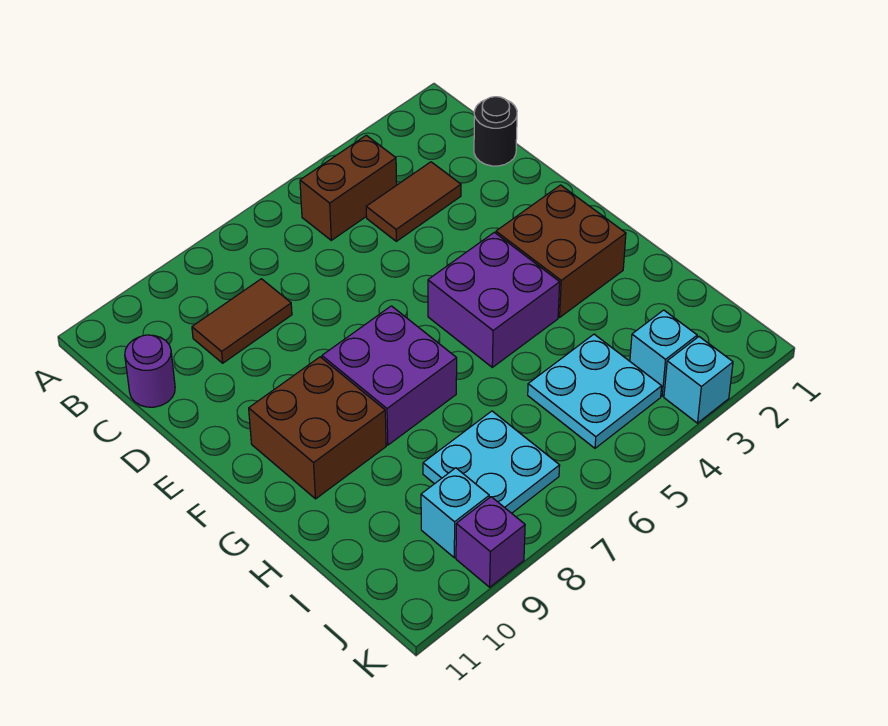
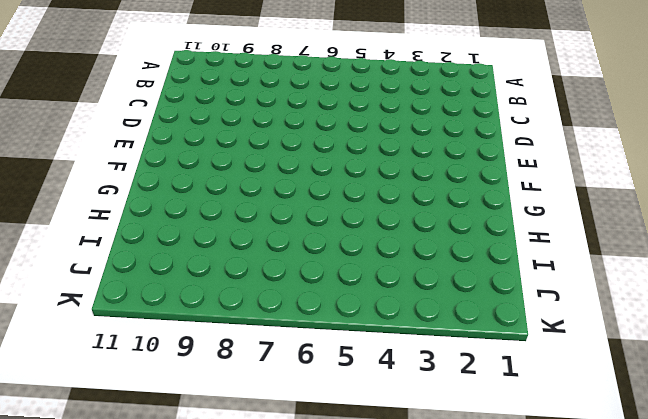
none -> brown brick B4:B5 level 1
none -> black round brick C1 level 1
none -> brown tile C3:C4 level 1

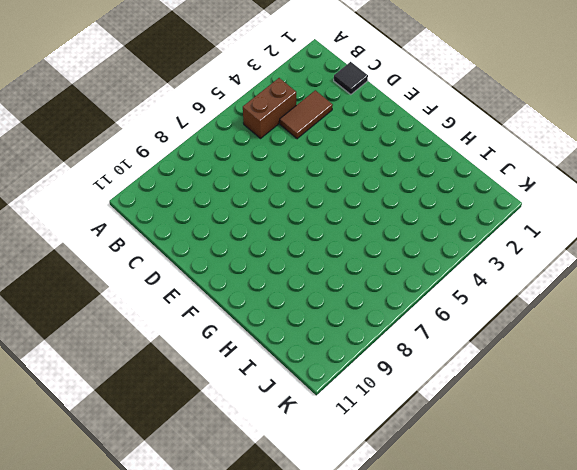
black tile C1 level 1 -> black round brick C1 level 1
none -> brown tile C8:C9 level 1
none -> purple round brick C11 level 1
none -> brown brick F2:G3 level 1

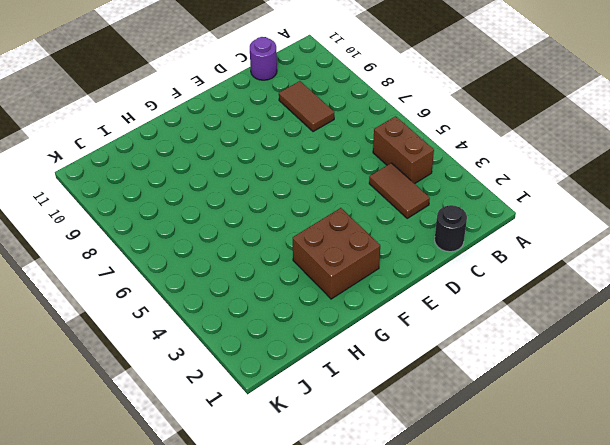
none -> purple brick F4:G5 level 1
none -> purple brick F7:G8 level 1
none -> brown brick F9:G10 level 1

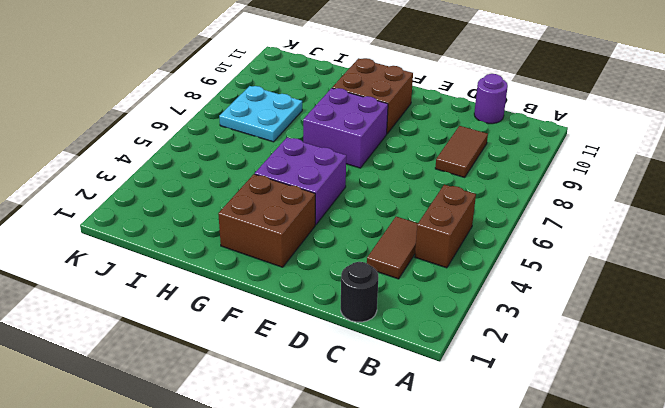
none -> cyan plate I4:J5 level 1
none -> cyan brick J3 level 1
none -> cyan brick J9 level 1

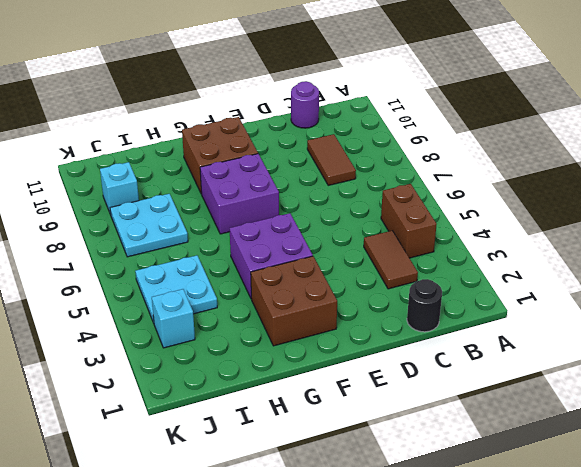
none -> cyan brick K3 level 1
none -> purple brick K9 level 1

